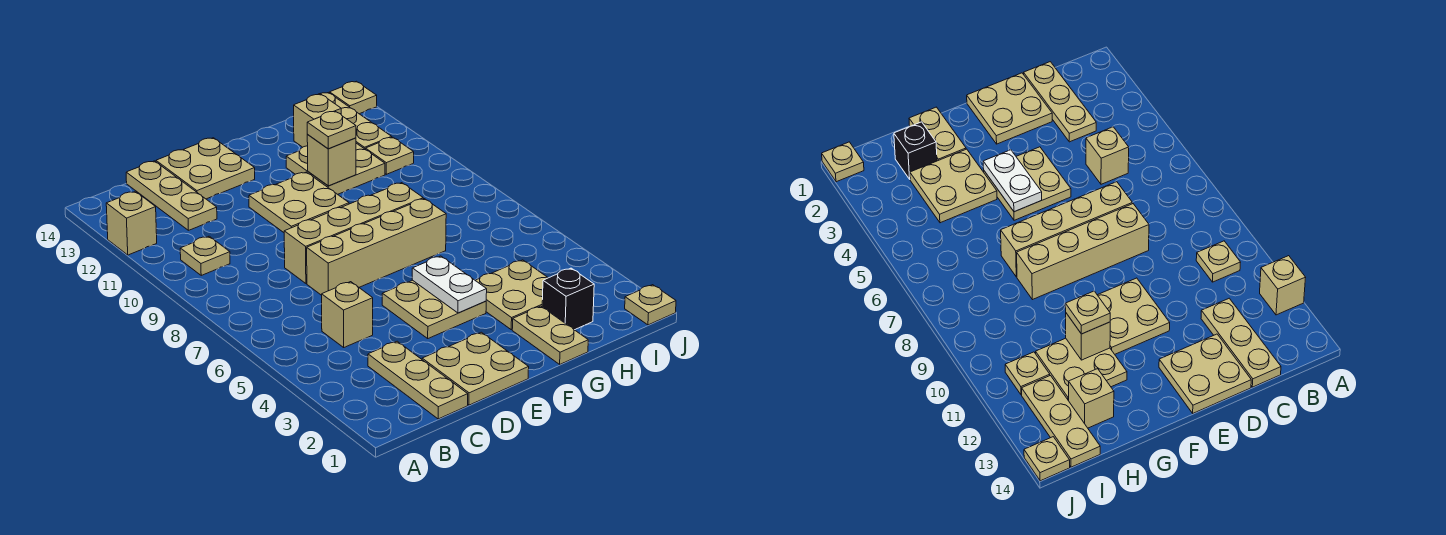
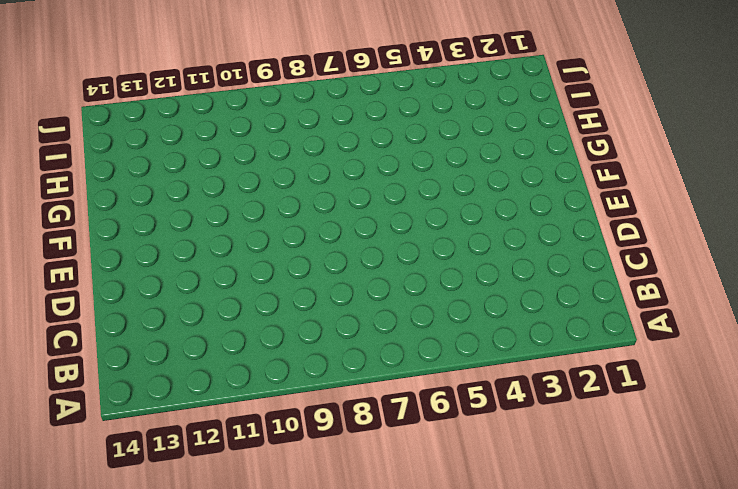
none -> tan brick A12 level 1
none -> tan plate B10 level 1
none -> tan plate C1:C3 level 1

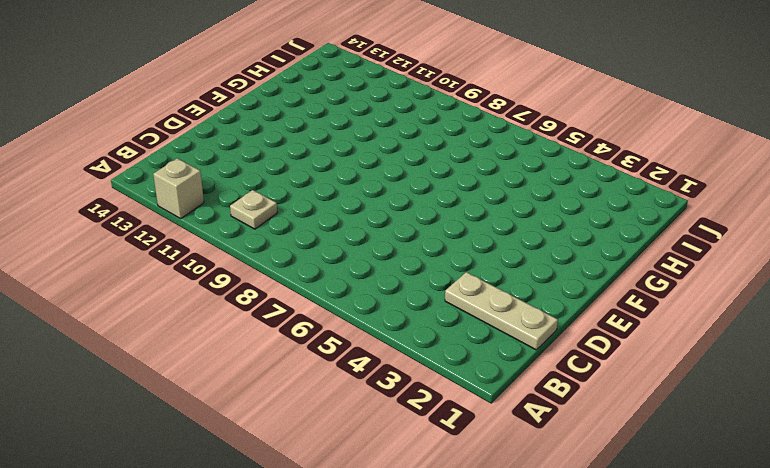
none -> tan brick C5 level 1
none -> tan plate C12:C14 level 1
none -> tan plate D1:E2 level 1

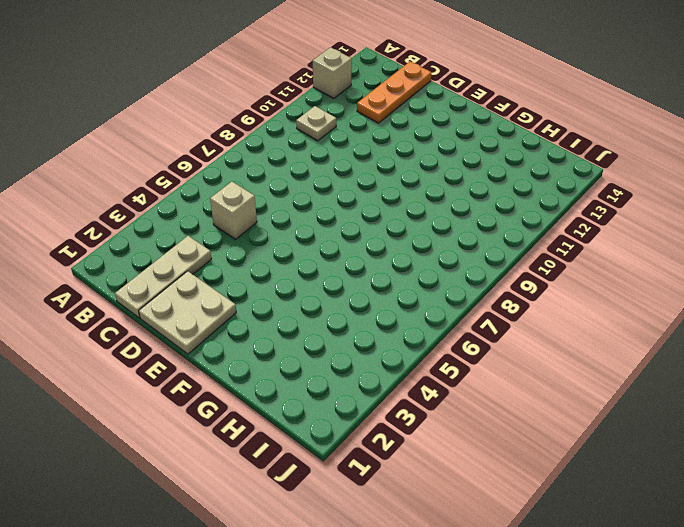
orange plate C12:C14 level 1 -> tan plate C12:C14 level 1
none -> tan brick D7:G7 level 1
none -> tan brick D8:G8 level 1
none -> tan plate D13:E14 level 1

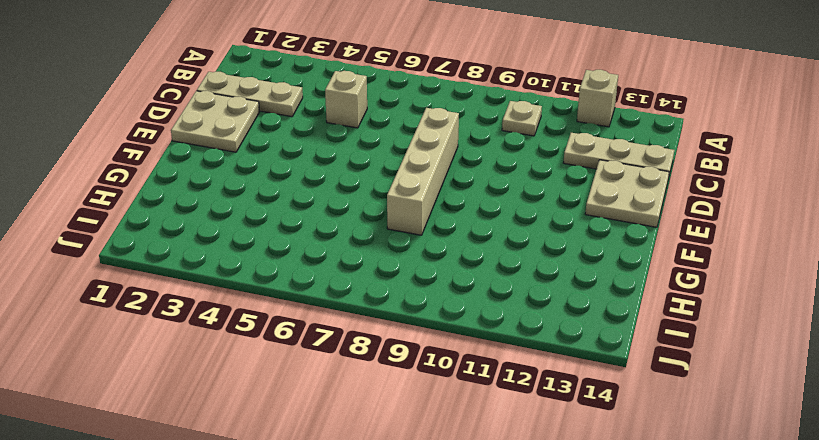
none -> tan brick D7:G7 level 1
none -> tan plate E4:F5 level 1
none -> tan plate E10:F11 level 1

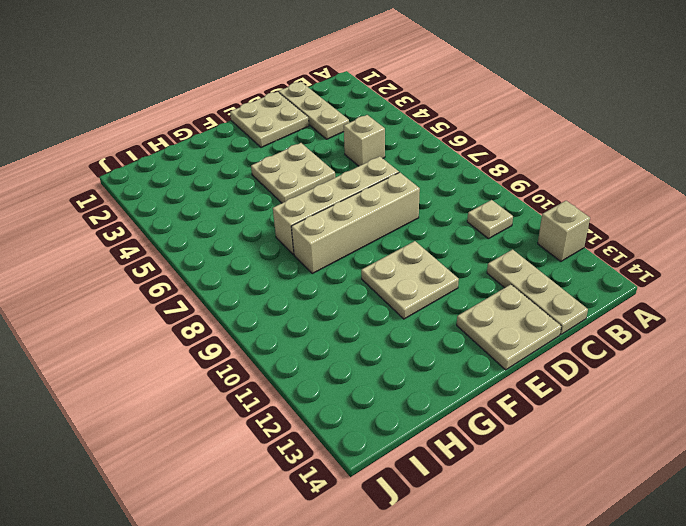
none -> tan plate G1:G2 level 1
none -> tan plate G3:H4 level 1
none -> tan plate G11:H12 level 1

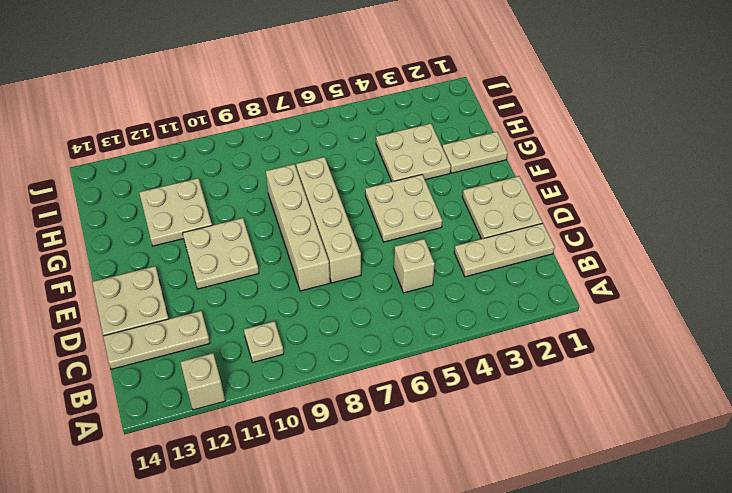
none -> black brick H2 level 1
none -> tan brick H13 level 1
none -> tan plate I11 level 1

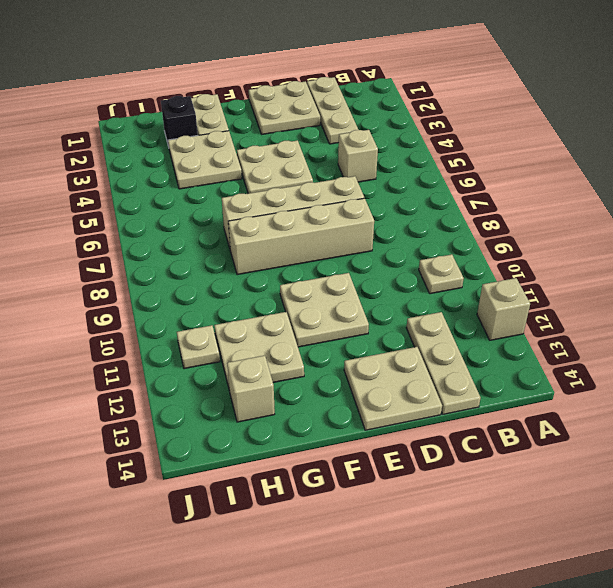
none -> tan plate I12:I14 level 1
none -> tan plate J1 level 1
none -> tan plate J14 level 1

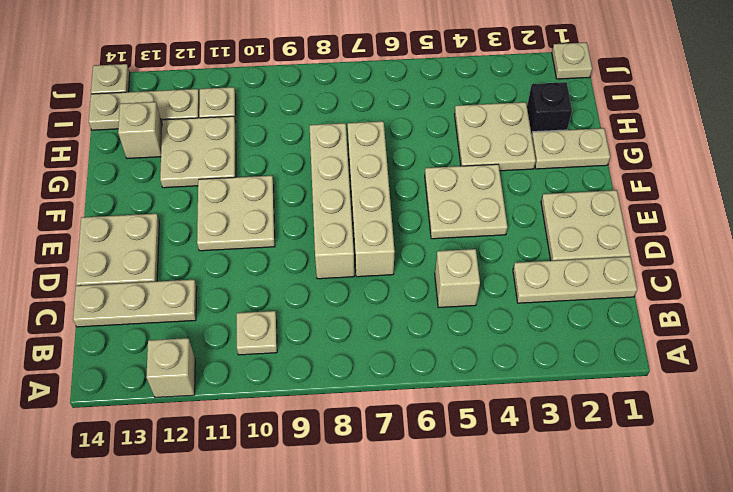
none -> white plate F4:F5 level 2
none -> tan brick G11 level 2
none -> tan plate G11 level 3

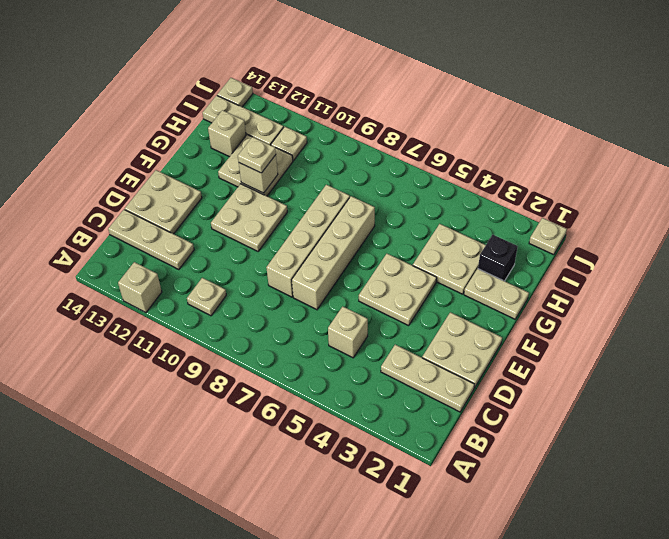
none -> white plate F4:F5 level 2

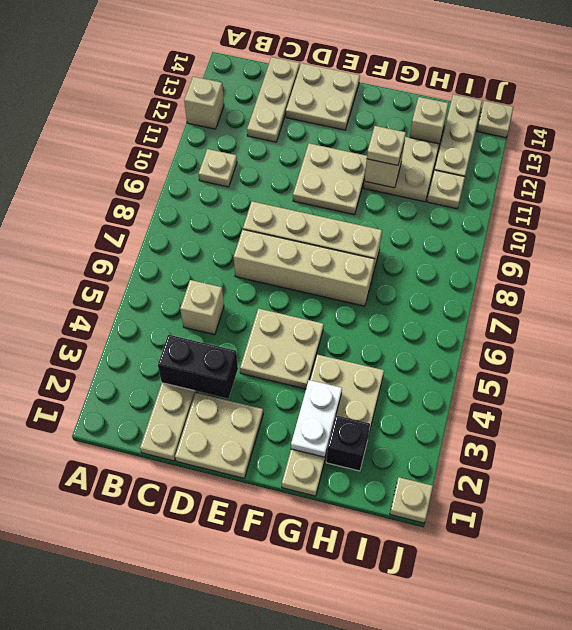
black brick C3:D3 level 2 -> none
white plate G2:G3 level 2 -> white plate F4:F5 level 2

